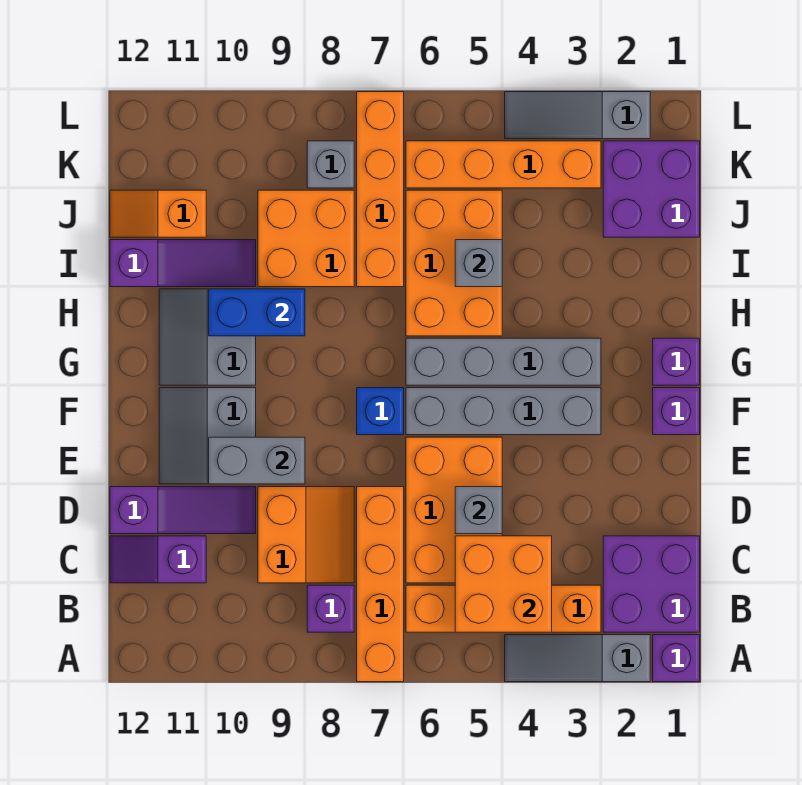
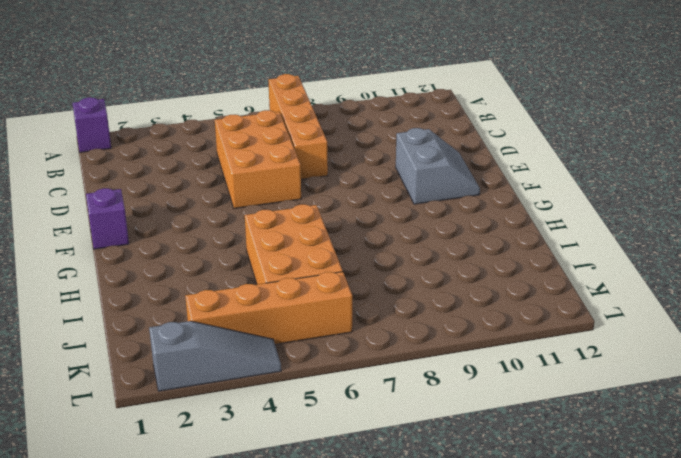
none -> grey slope A2:A4 level 1 top 2
none -> purple brick B1:C2 level 1
none -> orange brick B3:B6 level 1
none -> purple brick B8 level 1

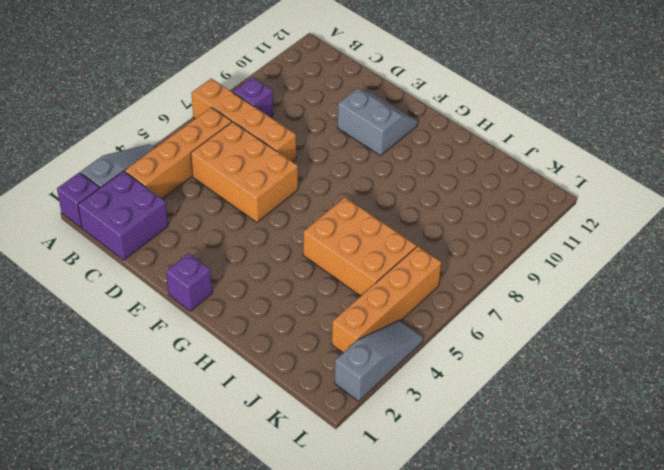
none -> orange slope C8:D9 level 1 top 9
none -> purple slope C11:C12 level 1 top 11
none -> purple slope D10:D12 level 1 top 12
none -> grey brick F3:F6 level 1

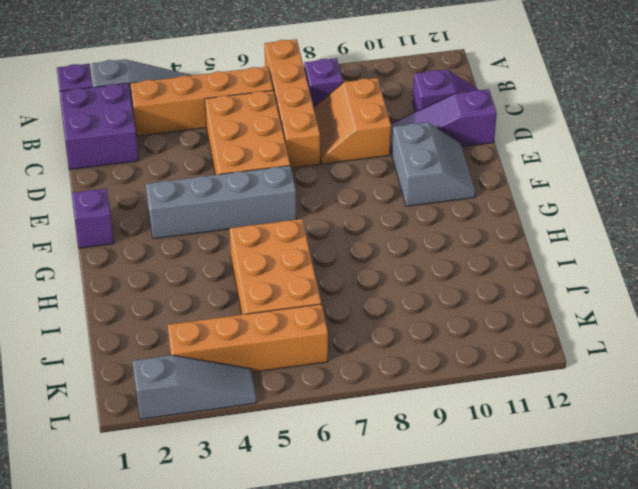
none -> blue brick F7 level 1
none -> purple brick G1 level 1
none -> grey brick G3:G6 level 1
none -> grey slope G10:H11 level 1 top 10

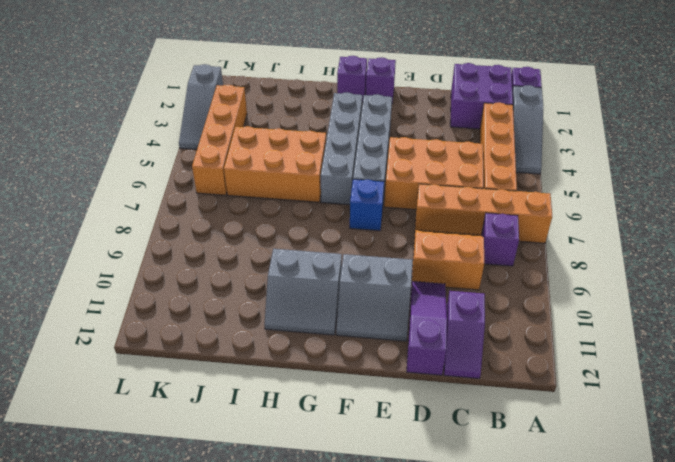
none -> orange brick I7:L7 level 1
none -> orange brick I8:J9 level 1
none -> purple slope I10:I12 level 1 top 12
none -> purple brick J1:K2 level 1

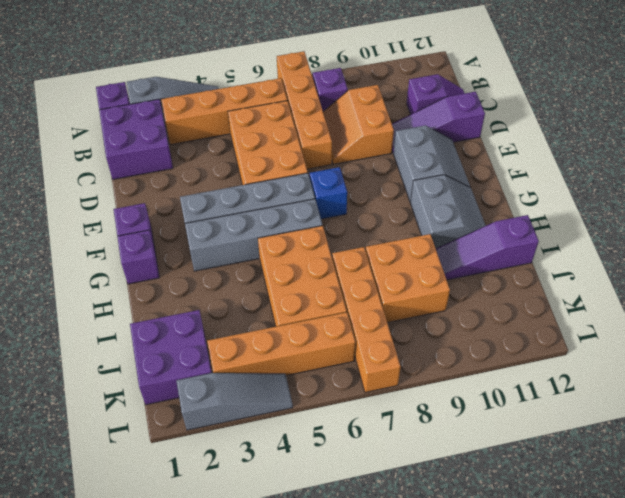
none -> orange slope J11:J12 level 1 top 11
none -> grey brick K8 level 1
none -> orange brick B4:C5 level 2
none -> grey brick D5 level 2

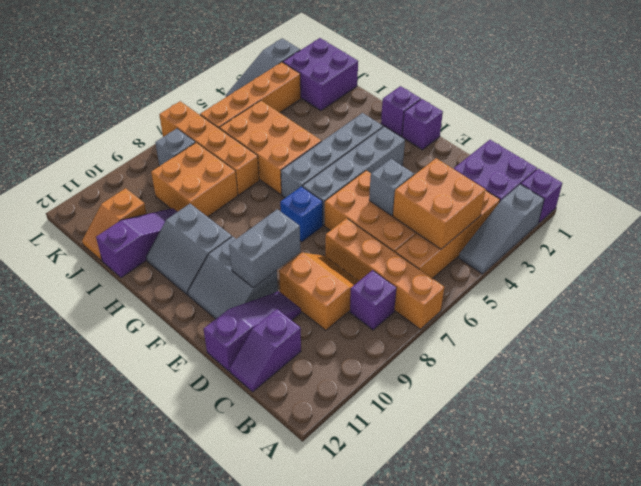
none -> blue brick H9:H10 level 2
none -> grey brick I5 level 2

